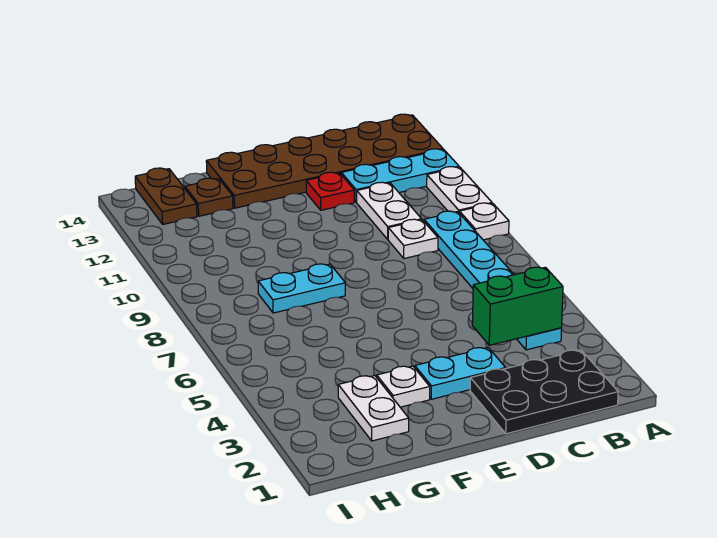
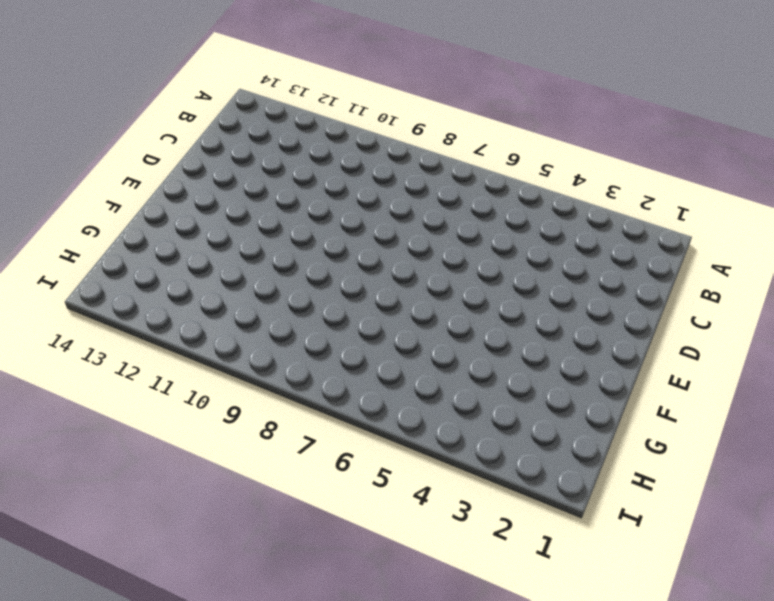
none -> white plate A9 level 1
none -> white plate A10:A11 level 1
none -> cyan plate A12:C12 level 1

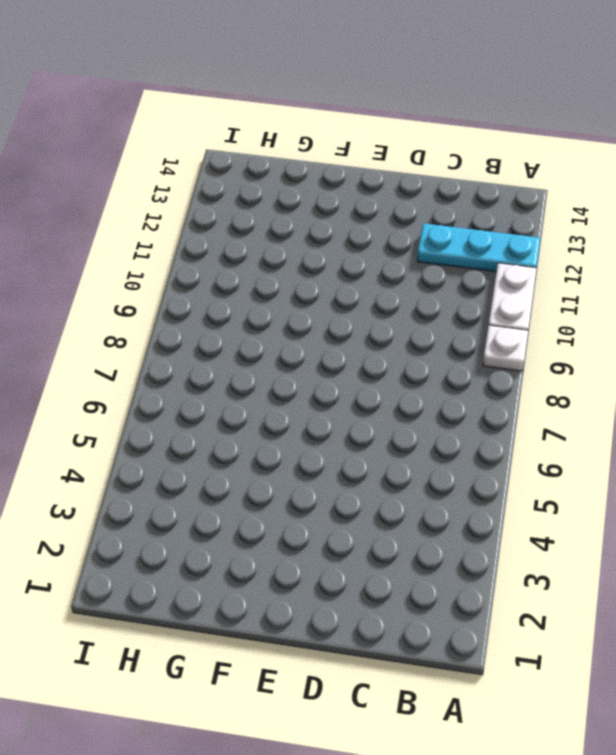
none -> brown plate A13:F14 level 1
none -> black plate B1:D2 level 1
none -> cyan plate B4:B9 level 1

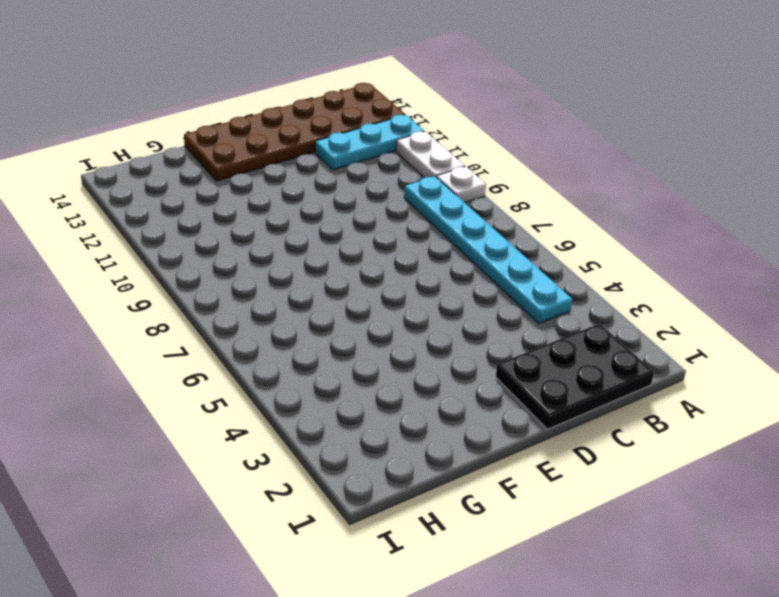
none -> white plate C9 level 1
none -> white plate C10:C11 level 1
none -> cyan plate D3:E3 level 1

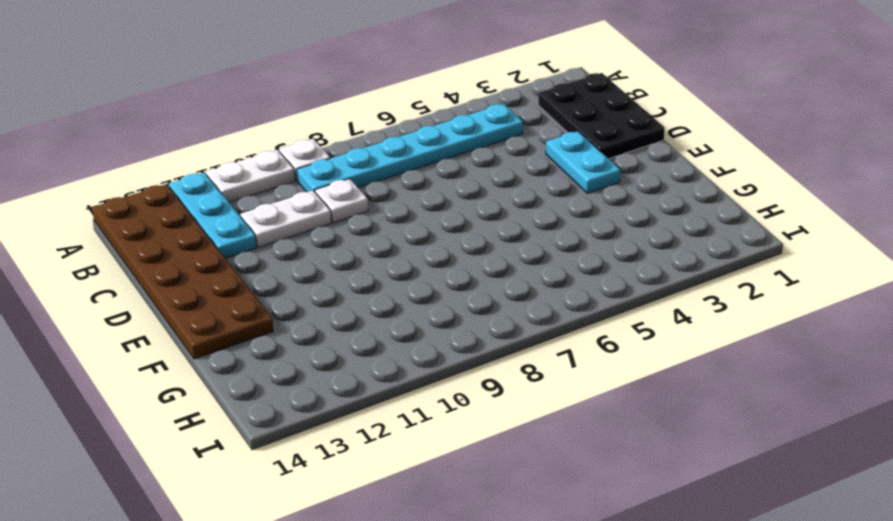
none -> red plate D12 level 1
none -> white plate F3 level 1
none -> cyan plate F8:G8 level 1

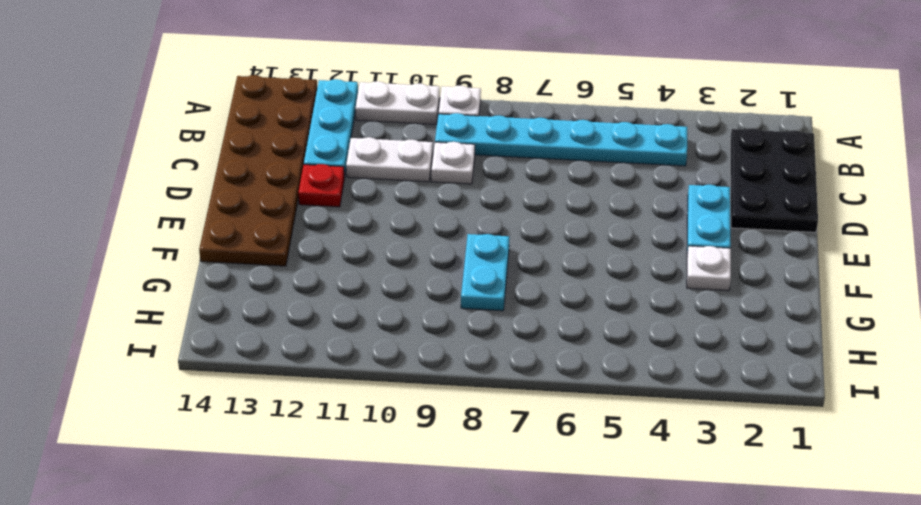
none -> white plate G2:G3 level 1
none -> brown plate G13 level 1
none -> brown plate H13:H14 level 1

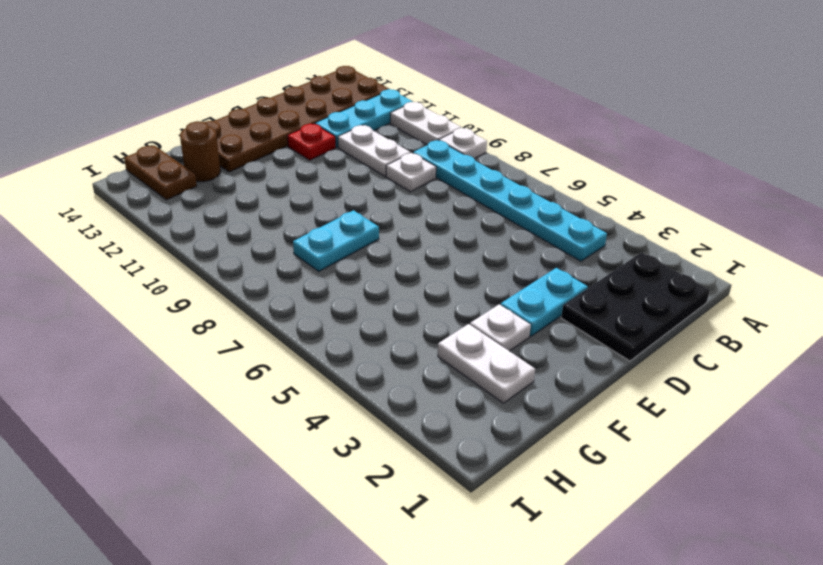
brown round brick G13 level 1 -> brown plate G13 level 1
none -> green brick B4:C4 level 2

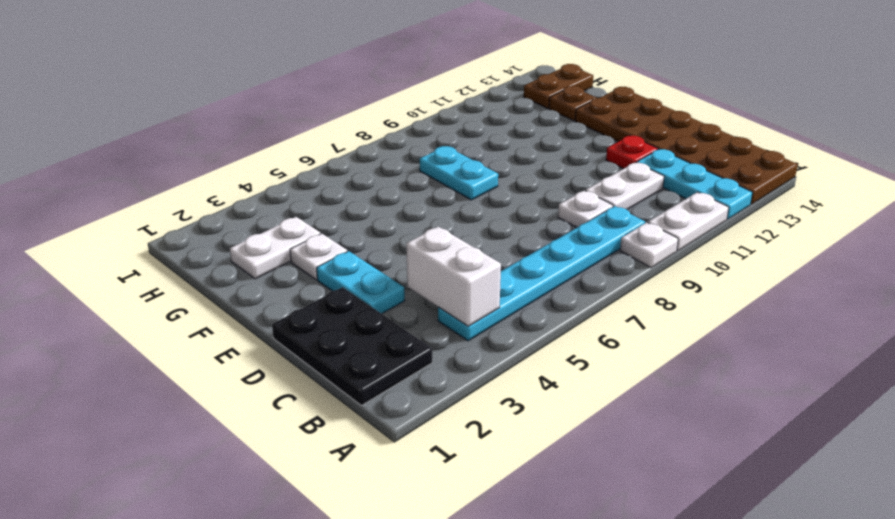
white brick B4:C4 level 2 -> green brick B4:C4 level 2

